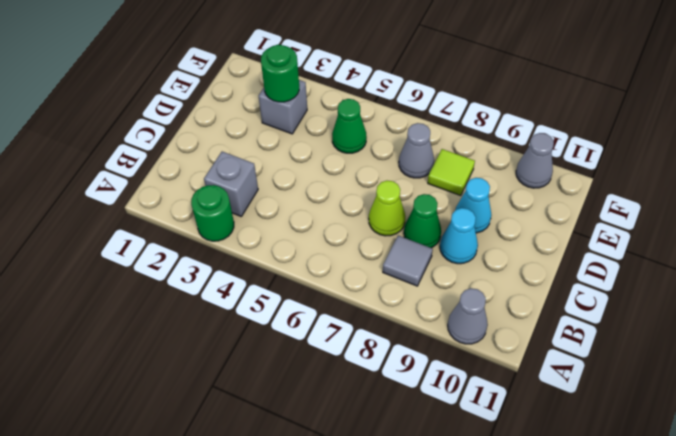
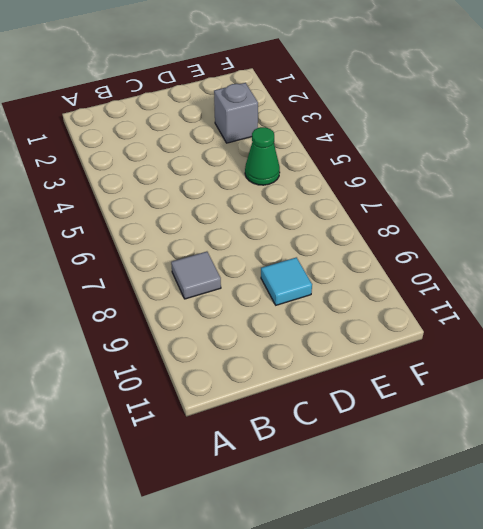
cyan tile D9 level 1 -> cyan cone D9 level 1
none -> green round brick A3 level 1
none -> grey cone A10 level 1
none -> grey brick B3 level 1

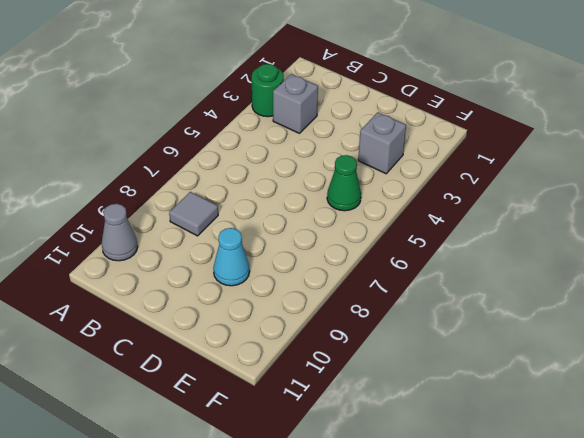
none -> lime cone C7 level 1
none -> green cone C8 level 1
none -> cyan cone C9 level 1

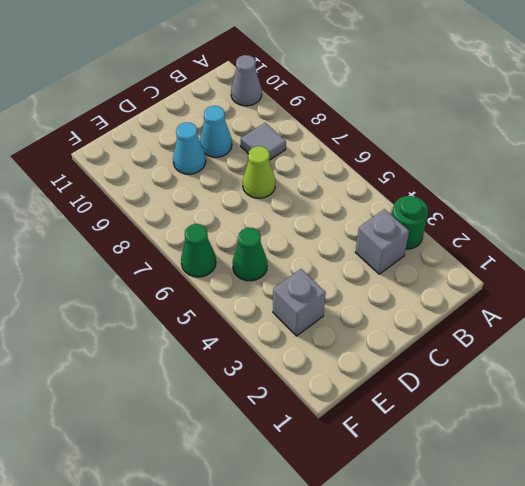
green cone F6 level 1 -> green cone C8 level 1
none -> grey cone E7 level 1
none -> lime tile E8 level 1
none -> grey cone F10 level 1

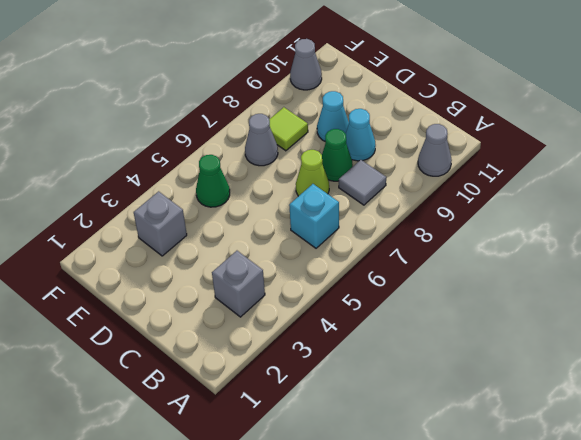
cyan brick B6 level 1 -> none
none -> green round brick A3 level 1
none -> green round brick E3 level 2

